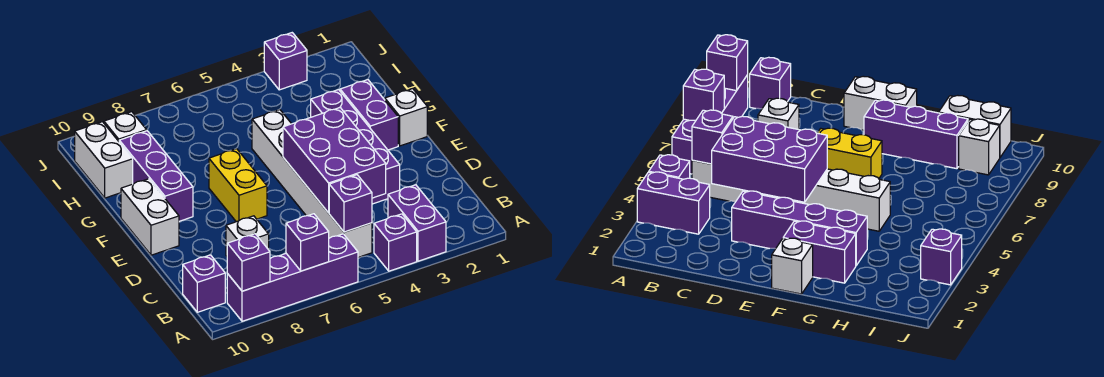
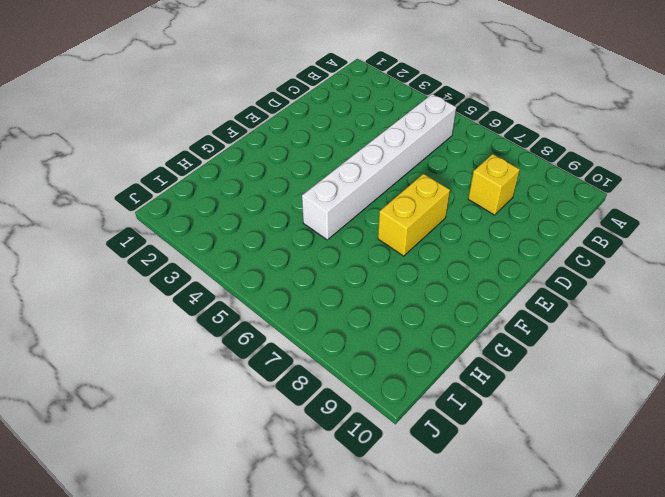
yellow brick C8 level 1 -> white brick C8 level 1
none -> purple brick A3:B3 level 1
none -> purple brick A4 level 1
none -> purple brick A6:A9 level 1

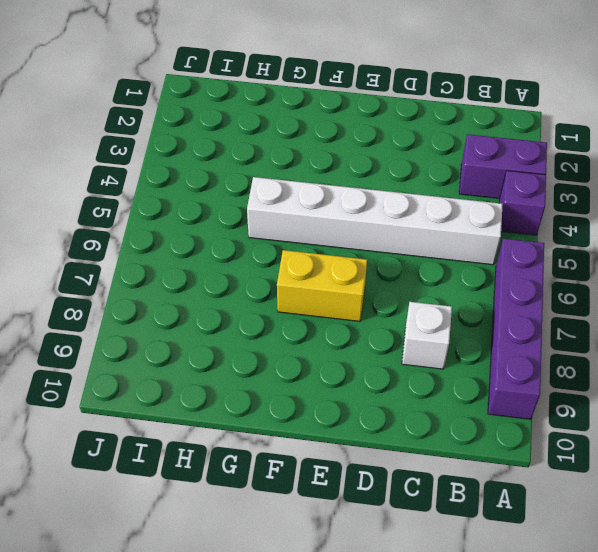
none -> purple brick B10 level 1
none -> purple brick D3:G3 level 1
none -> white brick E10:F10 level 1

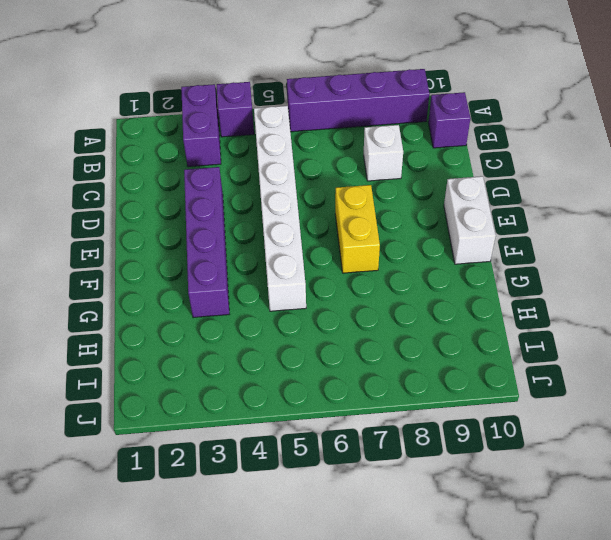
none -> white brick F1 level 1
none -> purple brick F2:G2 level 1
none -> purple brick F9:H9 level 1

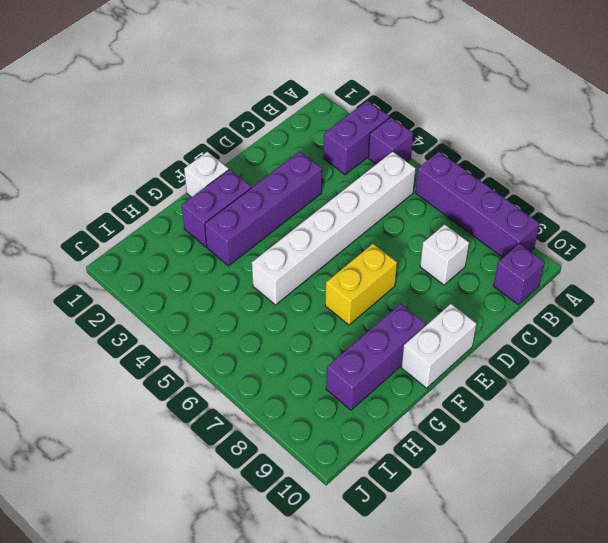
none -> white brick H10:I10 level 1
none -> white brick I9 level 1
none -> purple brick J3 level 1

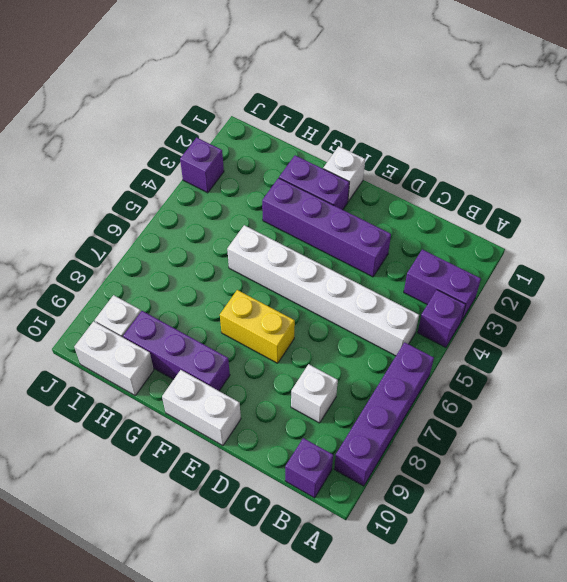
none -> purple brick A7 level 2
none -> purple brick A9 level 2
none -> purple brick B5 level 2

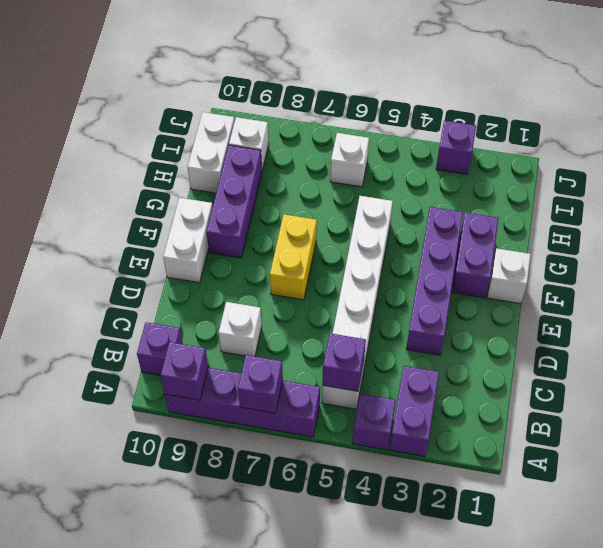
white brick I6 level 1 -> none
none -> purple brick C4:E5 level 2

